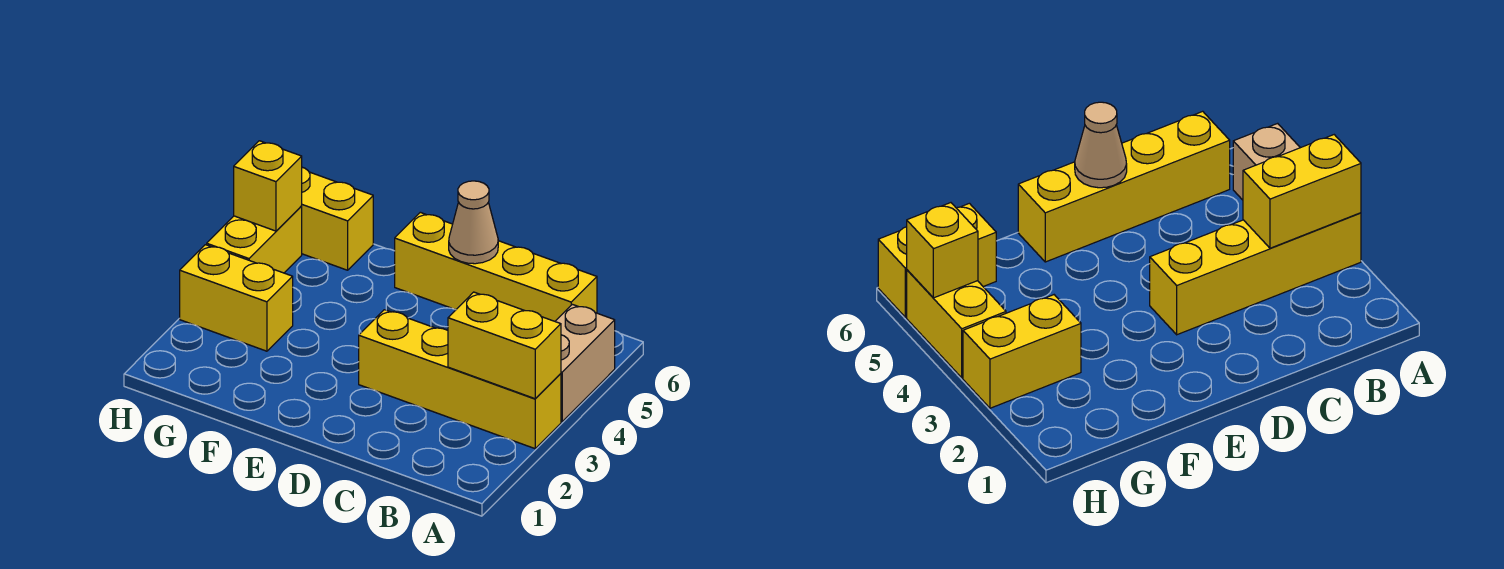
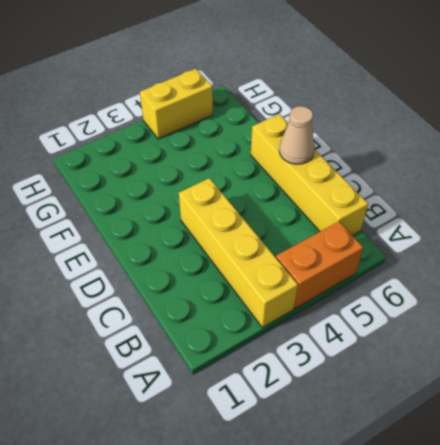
orange brick A4:A5 level 1 -> tan brick A4:A5 level 1
none -> yellow brick G3:H3 level 1
none -> yellow brick G6:H6 level 1

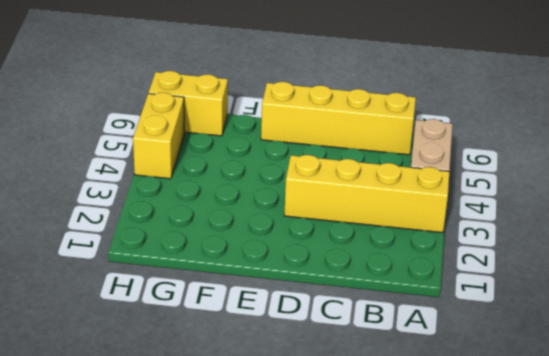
none -> yellow brick G3:H3 level 1
none -> yellow brick A3:B3 level 2

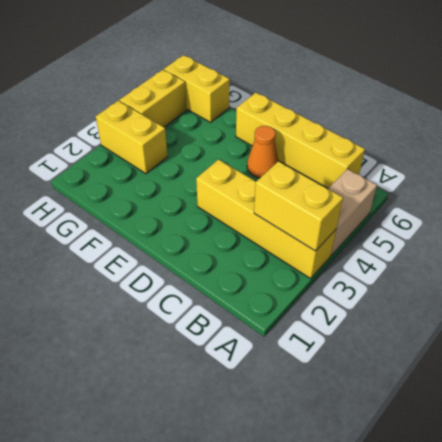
orange cone D5 level 1 -> none
none -> tan cone D6 level 2
none -> yellow brick H5 level 2

